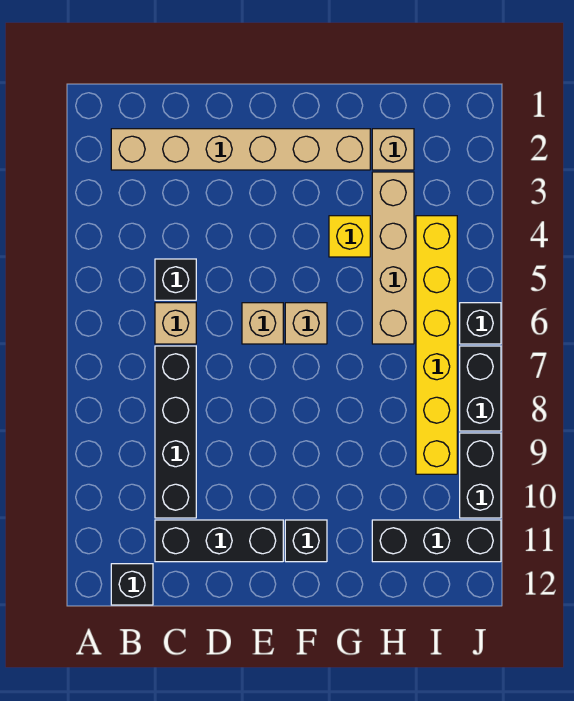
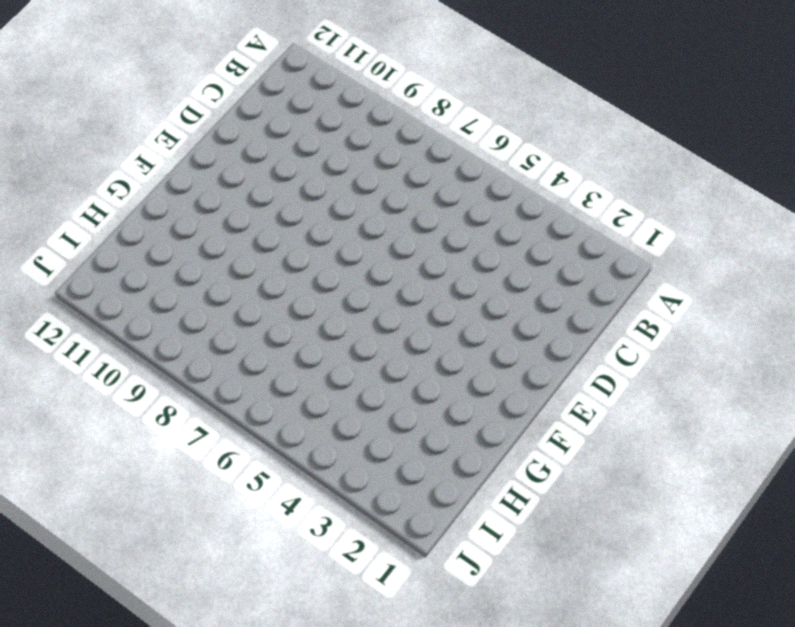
none -> tan brick B2:G2 level 1
none -> black brick B12 level 1
none -> black brick C5 level 1

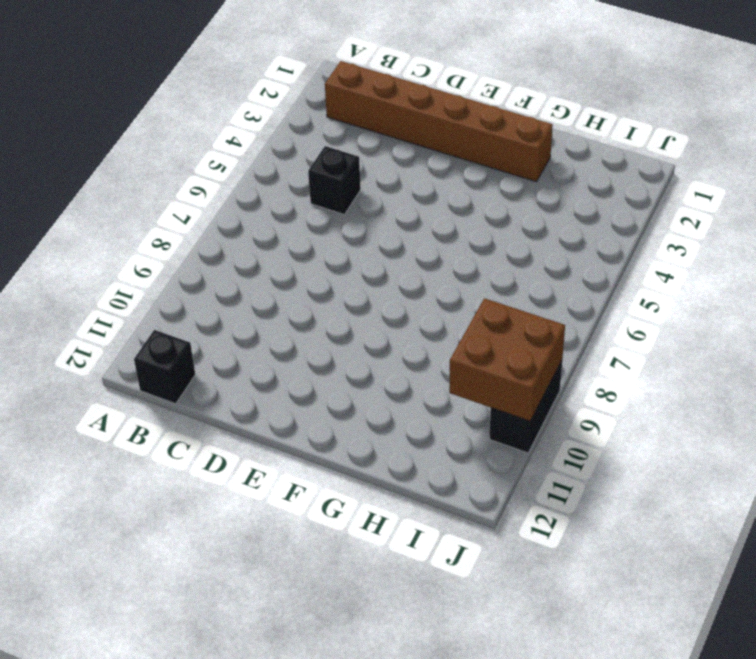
brown brick B2:G2 level 1 -> tan brick B2:G2 level 1
brown brick I9:J10 level 2 -> none
none -> tan brick C6 level 1
none -> black brick C7:C10 level 1
none -> black brick C11:E11 level 1

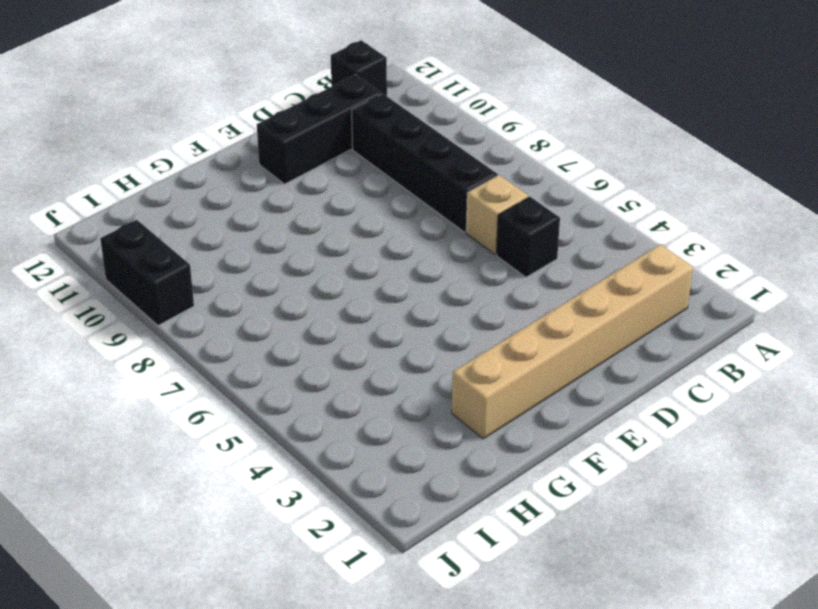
none -> tan brick E6 level 1
none -> tan brick F6 level 1
none -> black brick F11 level 1

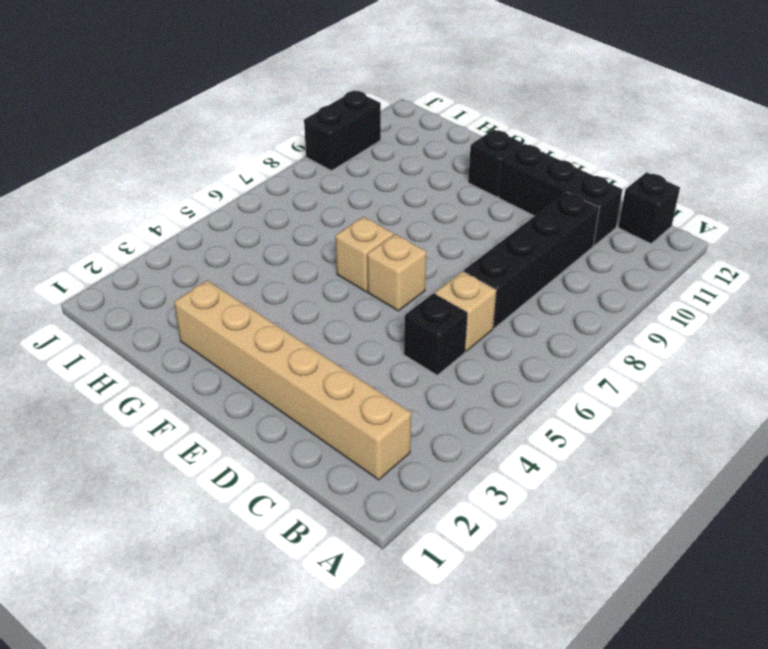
none -> yellow brick G4 level 1
none -> tan brick H2 level 1
none -> tan brick H3:H6 level 1

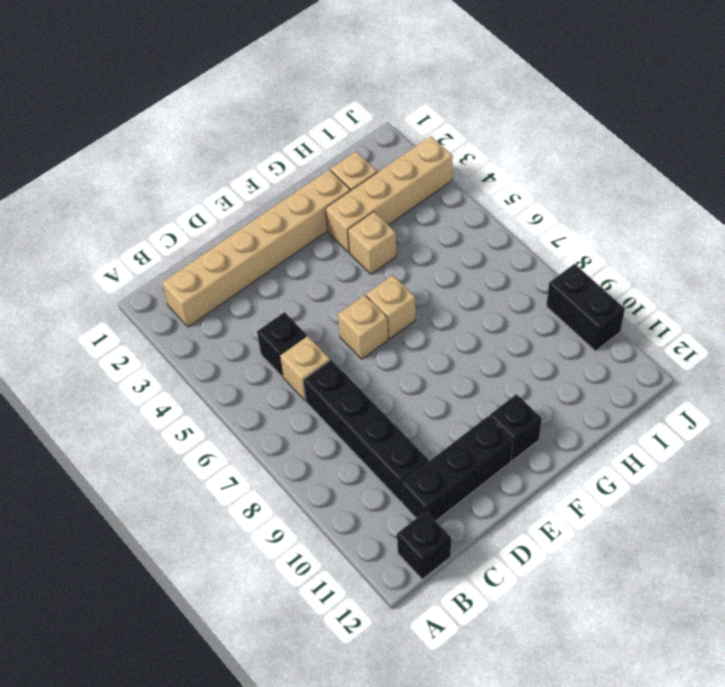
tan brick G3:J3 level 1 -> tan brick H3:H6 level 1
tan brick G4 level 1 -> yellow brick G4 level 1
none -> black brick H11:J11 level 1
none -> yellow brick I4:I9 level 1
none -> black brick J6 level 1

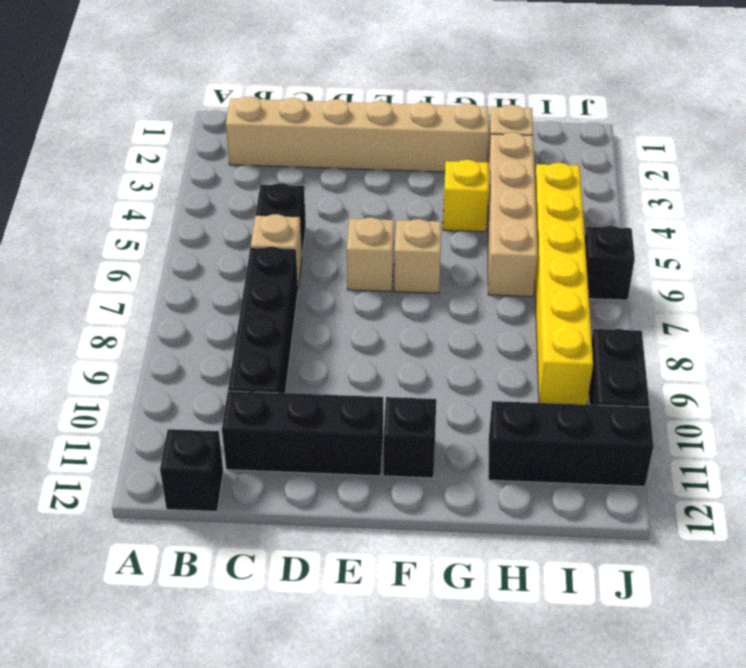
none -> black brick J7:J8 level 1

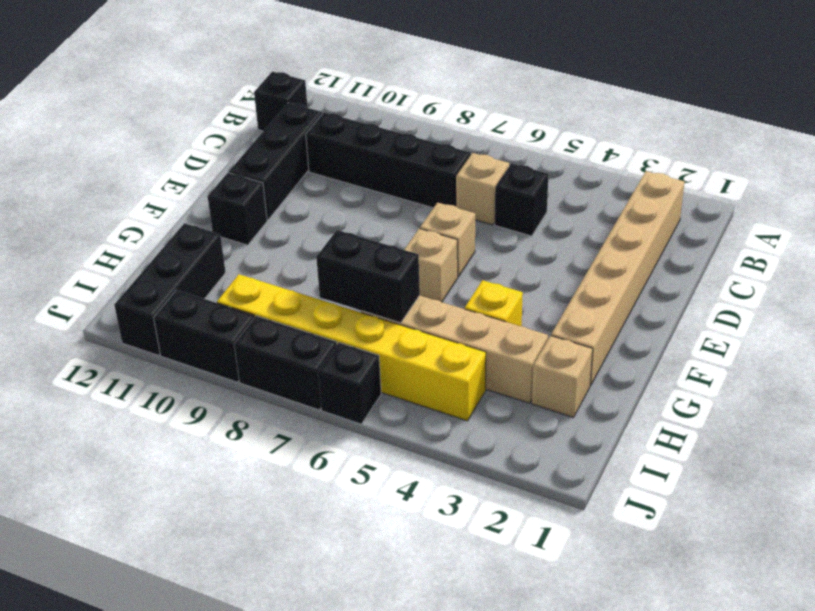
black brick H6:H7 level 2 -> none

